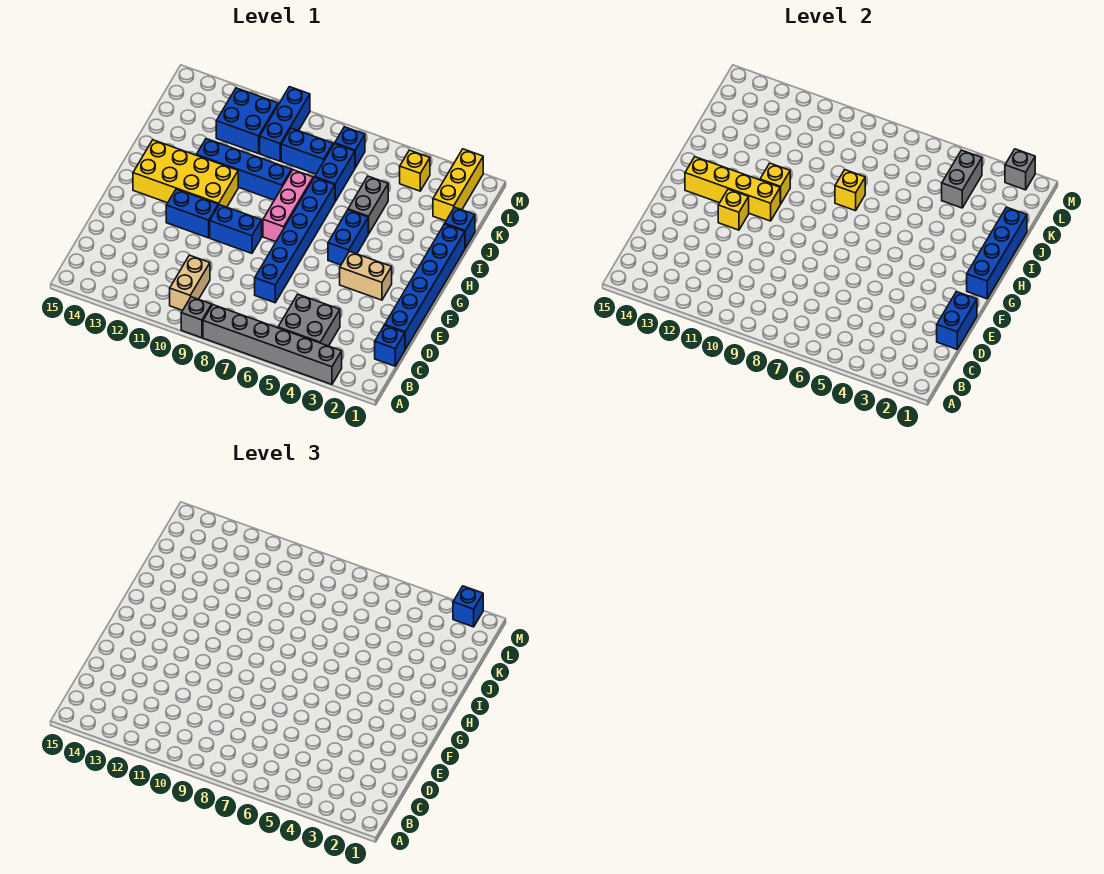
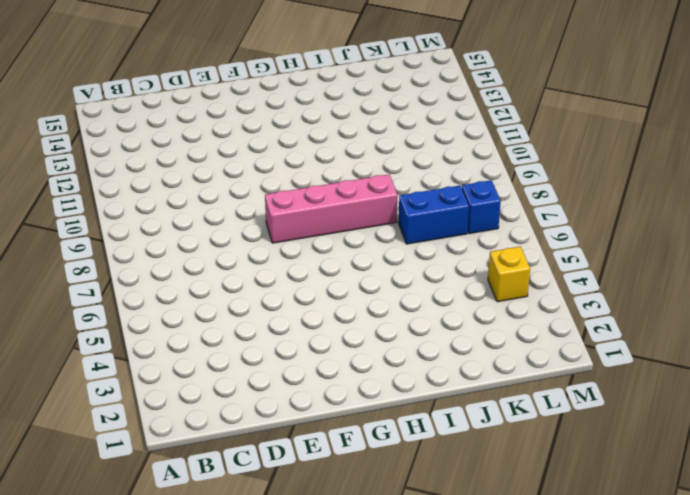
pink brick F8:I8 level 1 -> pink brick G8:I8 level 1
none -> grey brick A3:A8 level 1
none -> grey brick A9 level 1
none -> grey brick B4:C5 level 1
none -> tan brick B10:C10 level 1

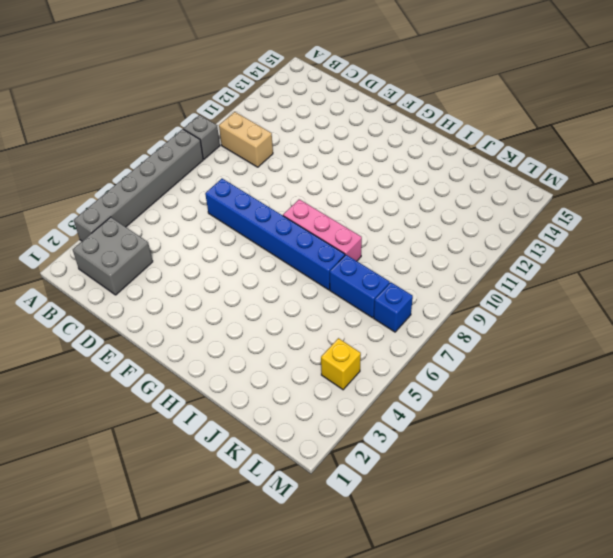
grey brick B2:C3 level 1 -> grey brick B4:C5 level 1
none -> blue brick C1 level 1
none -> blue brick D1:I1 level 1
none -> tan brick F3:F4 level 1
none -> blue brick F9:F10 level 1

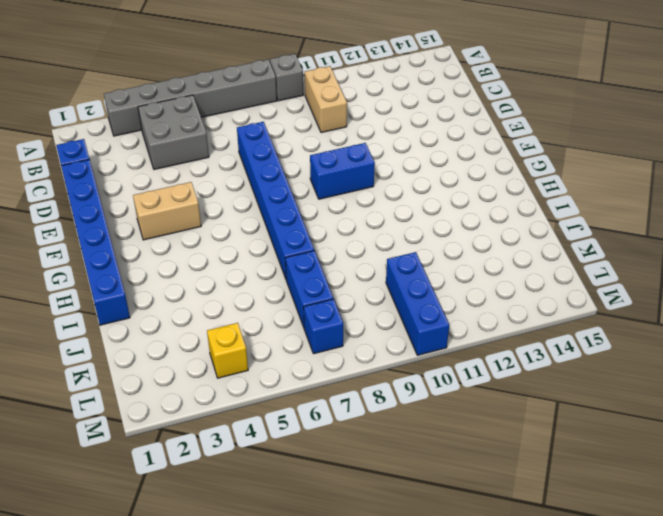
none -> blue brick F11:F12 level 1
none -> blue brick G5:H5 level 1
none -> pink brick G8:I8 level 1
none -> yellow brick G11:H14 level 1

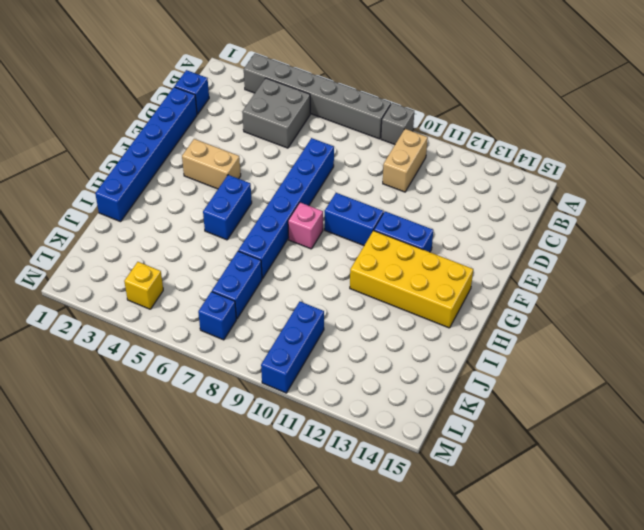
pink brick G8 level 1 -> pink brick G8:I8 level 1
none -> grey brick I5:J5 level 1
none -> blue brick I9:I12 level 1
none -> blue brick J1 level 1
none -> yellow brick K2:M2 level 1

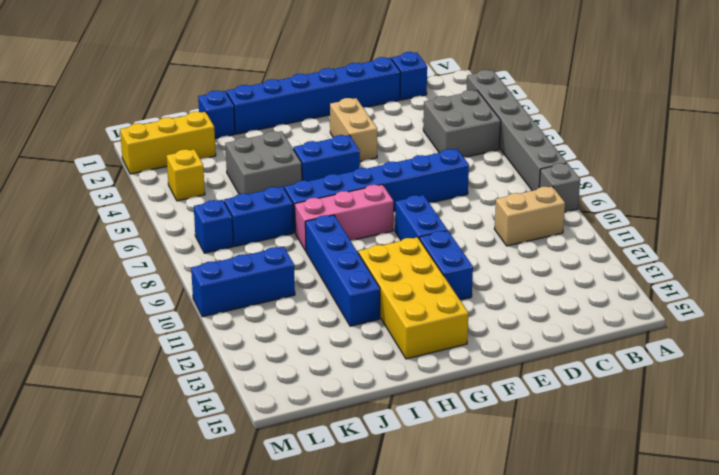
grey brick I4:J5 level 1 -> grey brick I5:J5 level 1
none -> blue brick K8:K9 level 1
none -> blue brick K11:L12 level 1
none -> blue brick D1:E1 level 2
none -> yellow brick F12 level 2

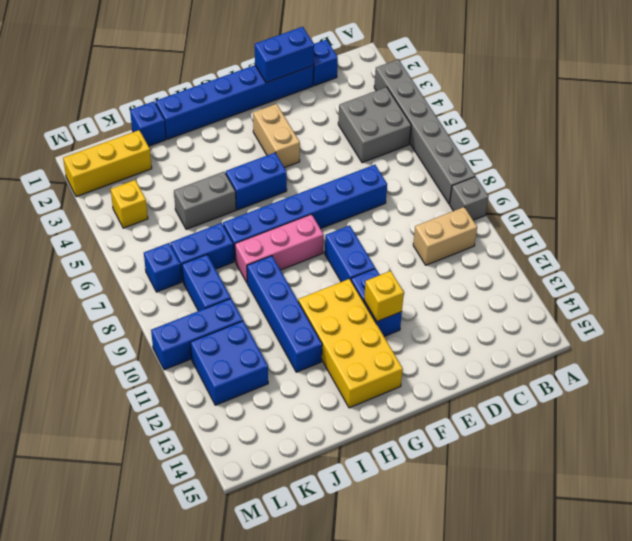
none -> blue brick G1:J1 level 2
none -> yellow brick G11:G14 level 2
none -> yellow brick H11 level 2
none -> yellow brick I8 level 2

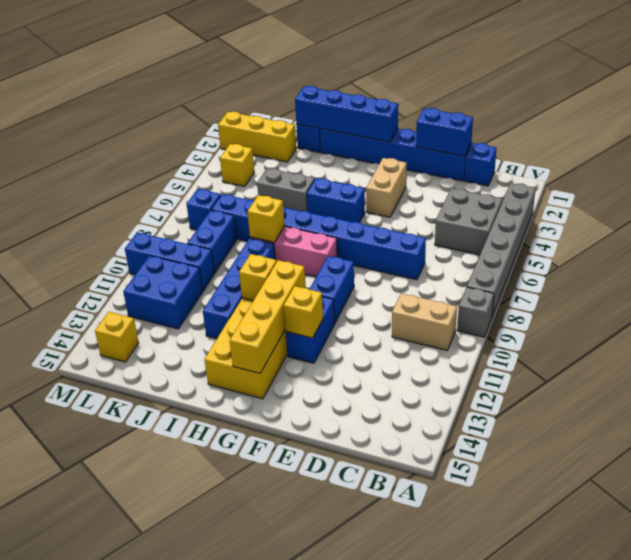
yellow brick L14 level 1 -> none
none -> grey brick K4:L4 level 2
none -> grey brick M2 level 2
none -> blue brick M2 level 3

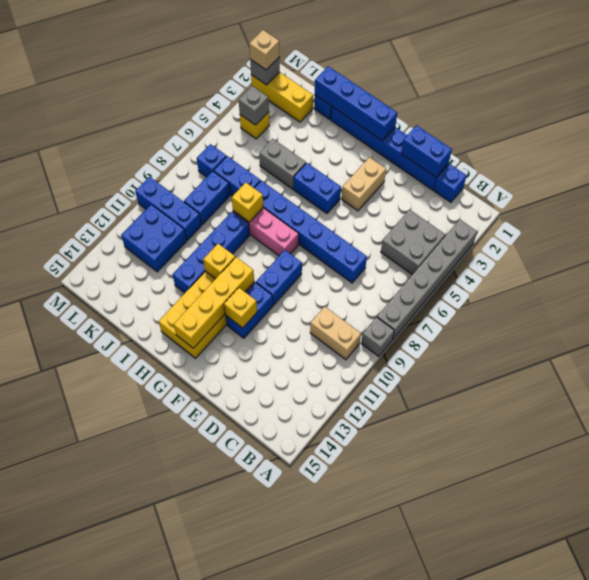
grey brick L4 level 2 -> grey brick K4:L4 level 2
tan brick M2 level 3 -> blue brick M2 level 3

